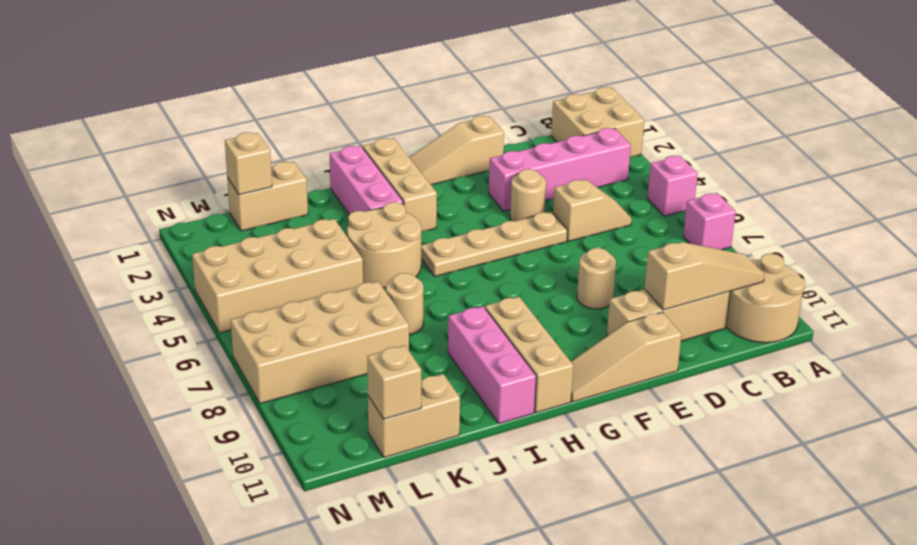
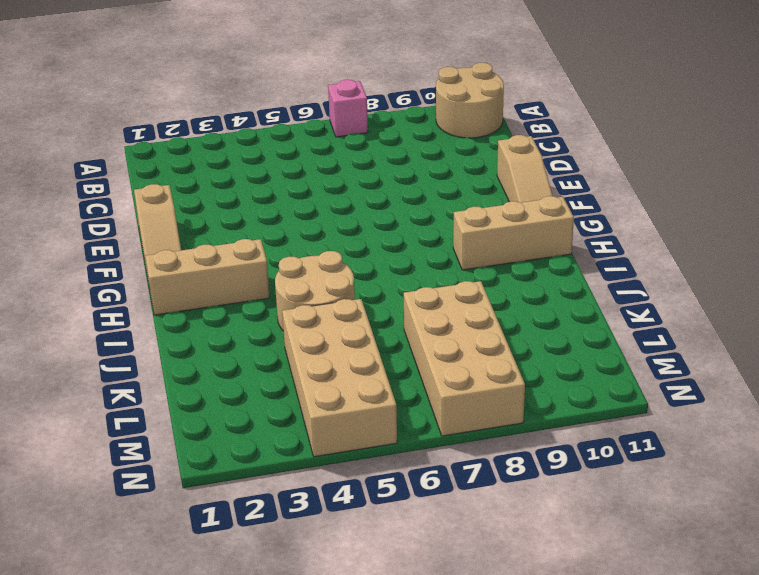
none -> tan brick A1:B2 level 1
none -> pink brick A5 level 1
none -> pink brick B3:E3 level 1

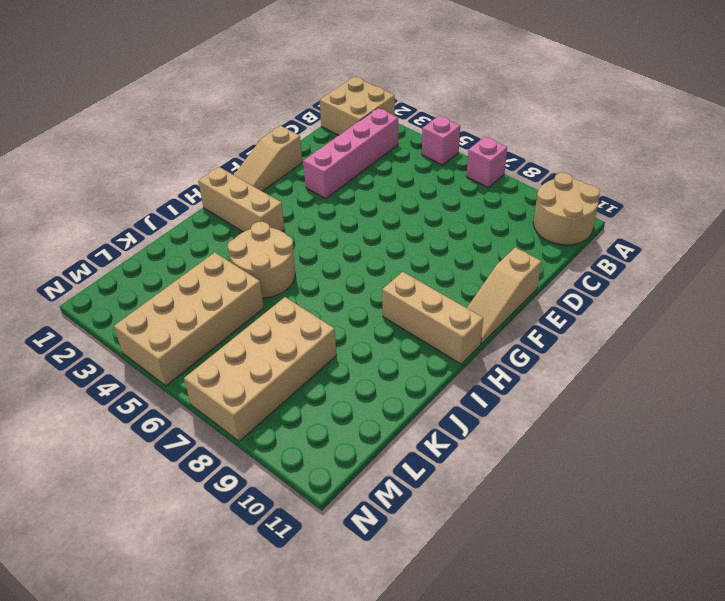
none -> tan slope C5:D5 level 1 top D
none -> tan brick C10:E10 level 1
none -> tan round brick E4 level 1

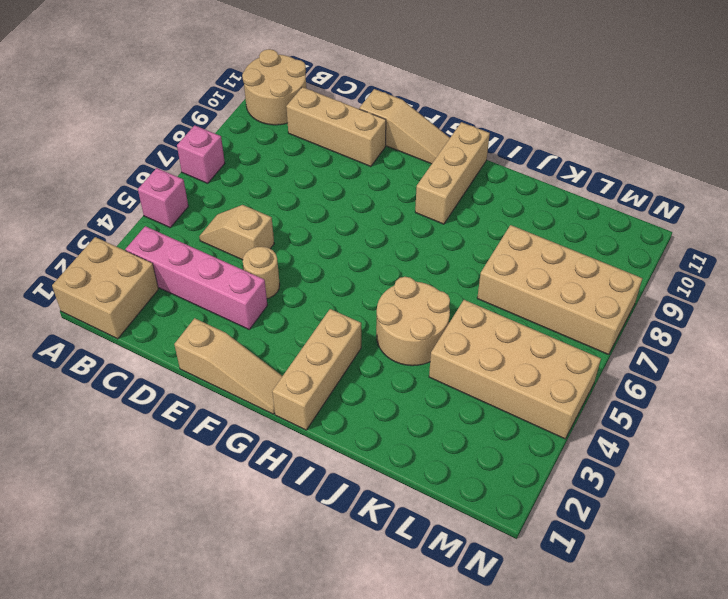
none -> tan plate E5:H5 level 1
none -> tan round brick E8 level 1
none -> pink brick I1:I3 level 1

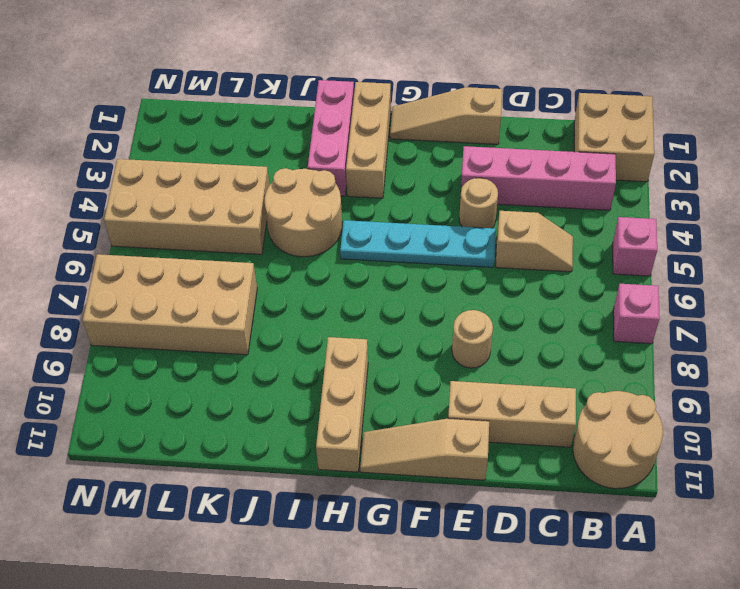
cyan plate E5:H5 level 1 -> tan plate E5:H5 level 1
none -> pink brick I9:I11 level 1
none -> tan round brick J7 level 1
none -> tan brick K1:L1 level 1

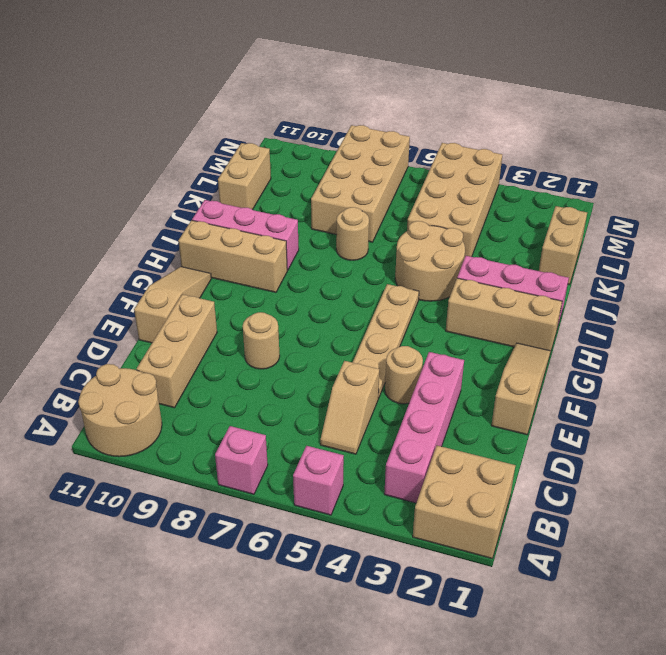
none -> tan slope B10:D10 level 2 top D
none -> tan brick L1 level 2
none -> tan brick L11 level 2

